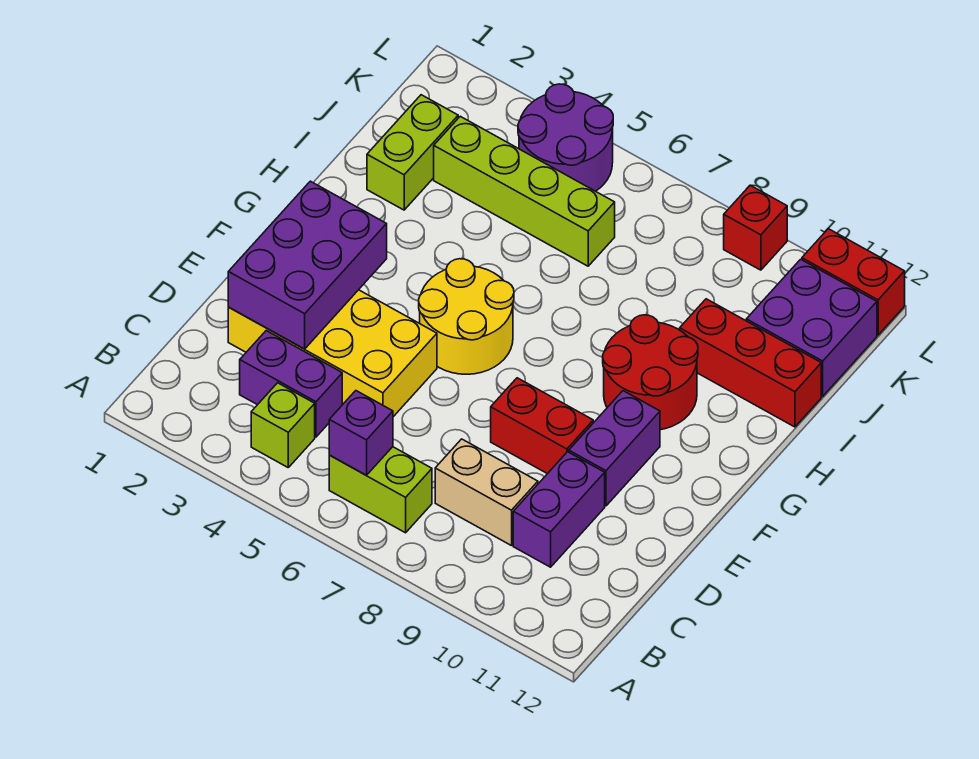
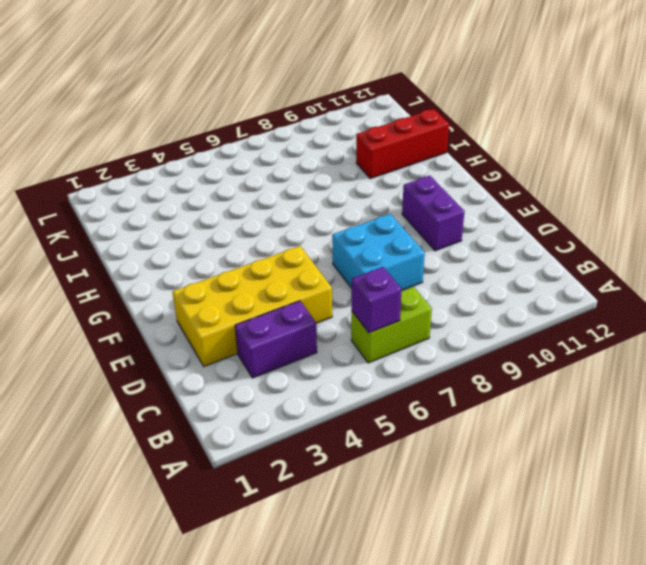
cyan brick D7:E8 level 1 -> red brick E8:E9 level 1
none -> lime brick B4 level 1
none -> tan brick C8:C9 level 1
none -> purple brick C10:D10 level 1

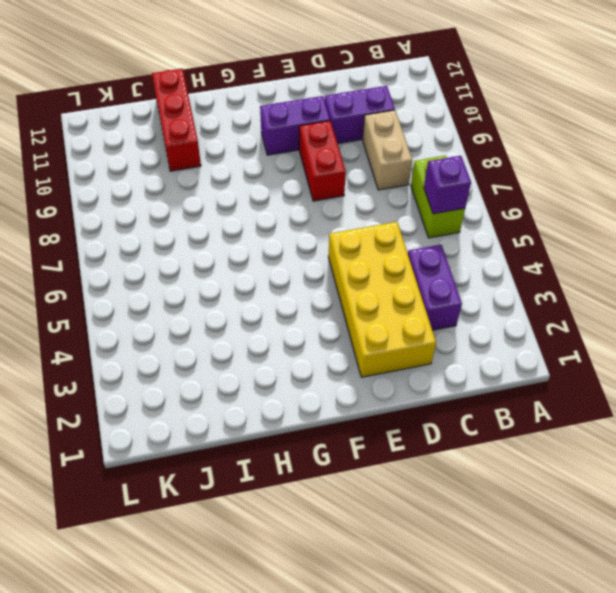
none -> lime brick B4 level 1
none -> yellow round brick F5:G6 level 1
none -> red round brick G9:H10 level 1

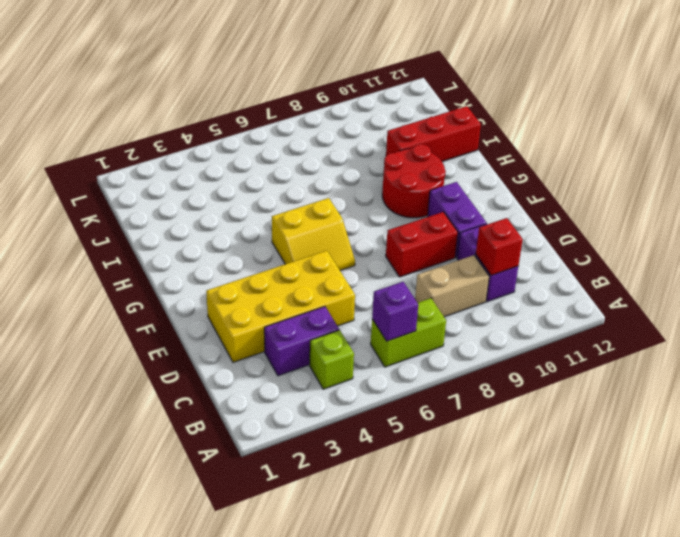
red brick C10 level 2 -> red brick L9 level 1
yellow slope F5:G6 level 1 top G -> yellow round brick F5:G6 level 1
none -> lime brick I2:J2 level 1
none -> lime brick J3:J6 level 1
none -> purple brick J11:K12 level 1

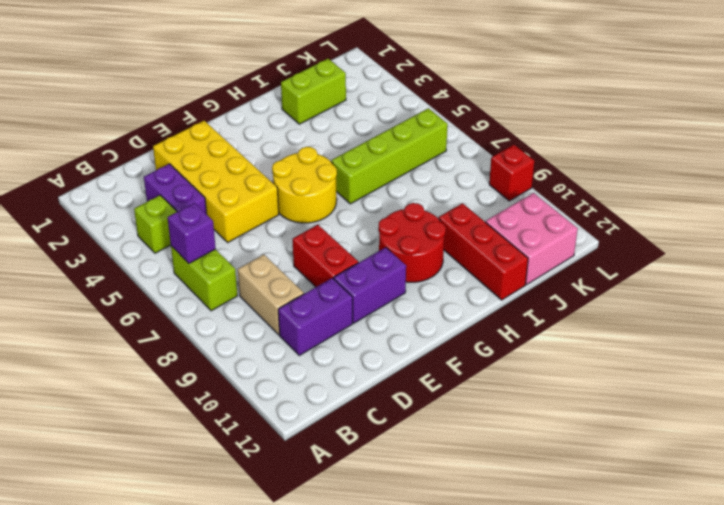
lime brick H6:K6 level 1 -> lime brick J3:J6 level 1
pink brick J11:K12 level 1 -> purple brick J11:K12 level 1
none -> purple round brick K4:L5 level 1
none -> red brick L11:L12 level 1
none -> purple brick D2:F3 level 2

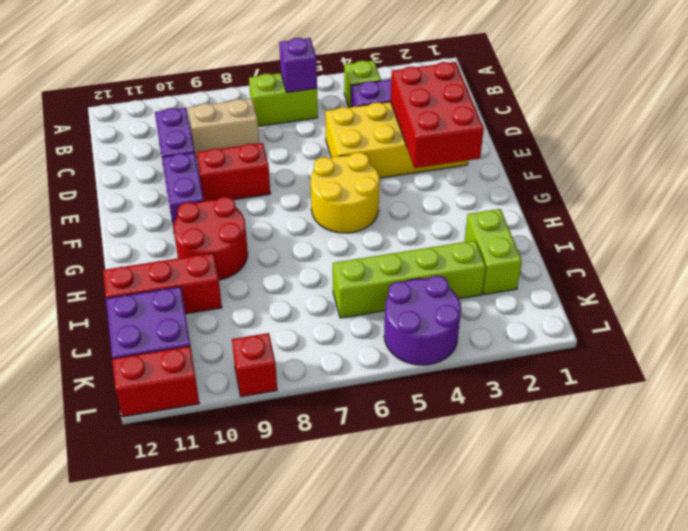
red brick D2:F3 level 2 -> purple brick D2:F3 level 2

